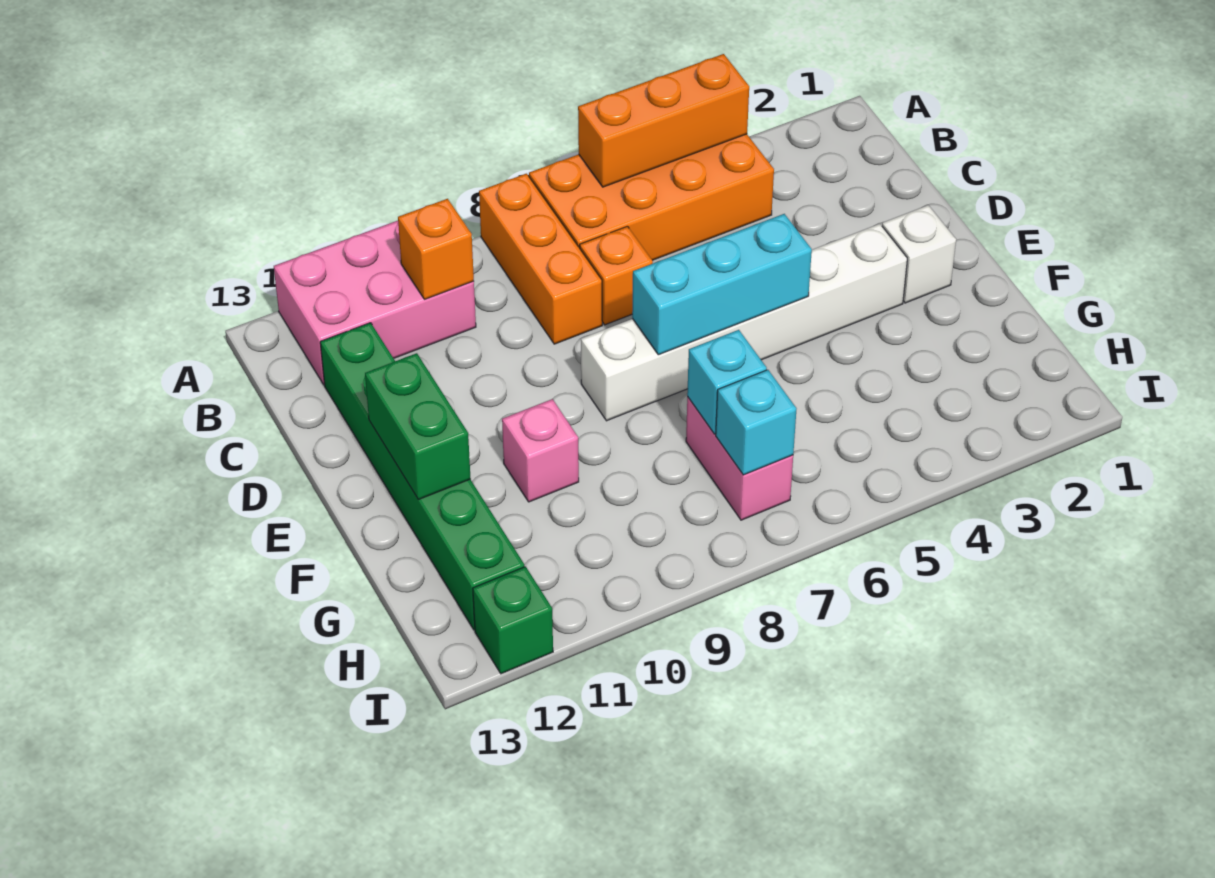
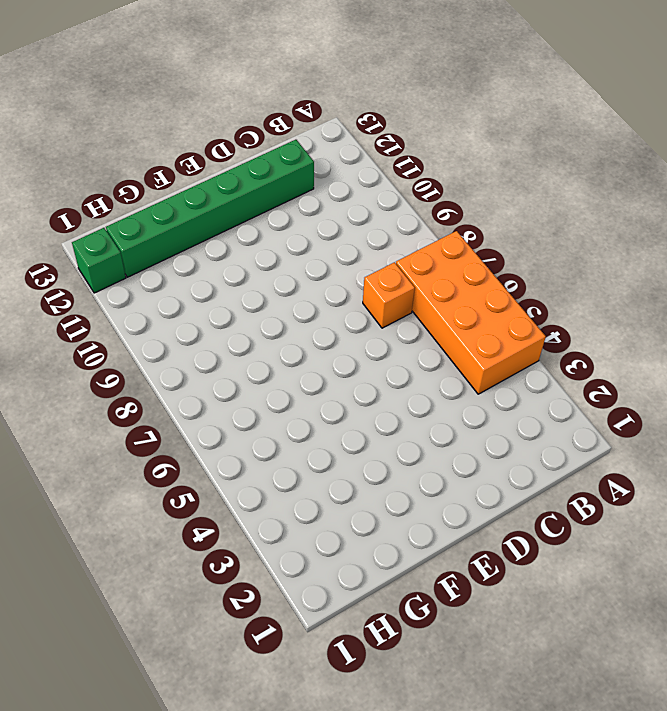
none -> orange brick A8:C8 level 1
none -> pink brick A10:B12 level 1
none -> white brick E2 level 1

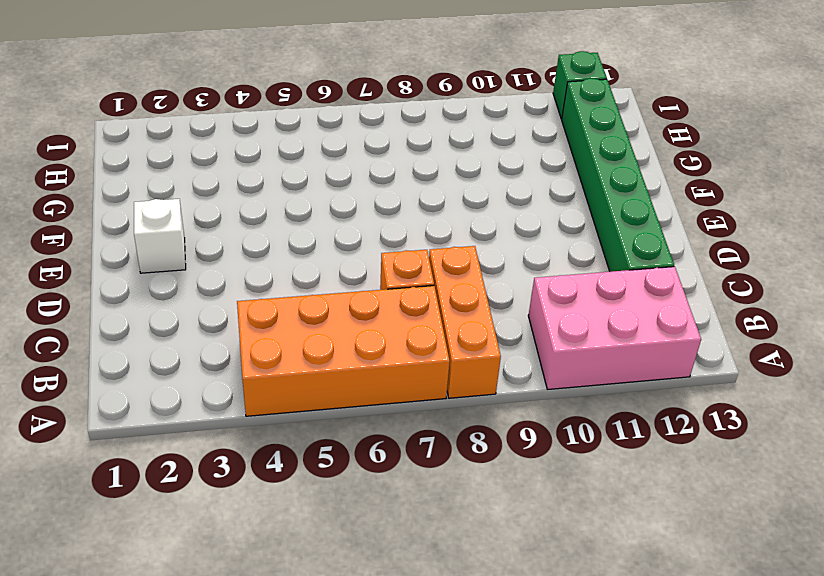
none -> white brick E3:E8 level 1
none -> pink brick F10 level 1
none -> pink brick G7:H7 level 1

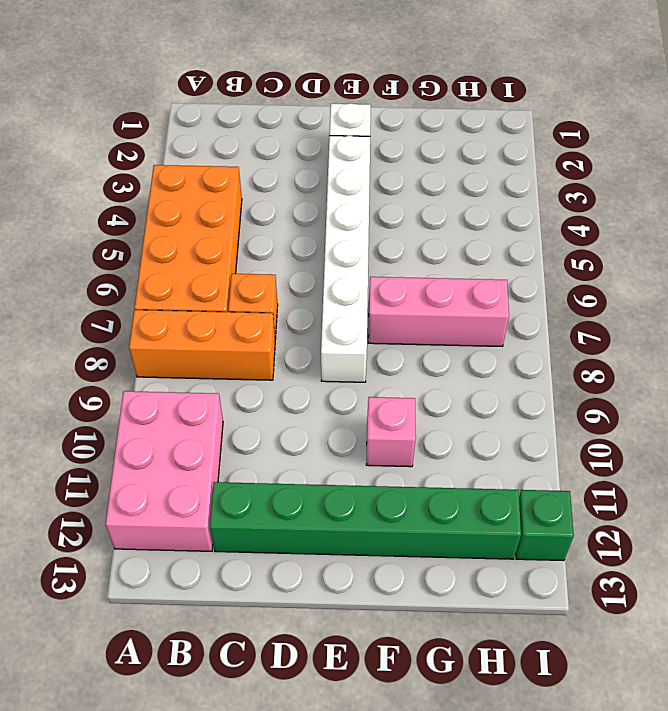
pink brick F7:H7 level 1 -> pink brick G7:H7 level 1
none -> orange brick A4:A6 level 2
none -> orange brick B10 level 2
none -> cyan brick E5:E7 level 2

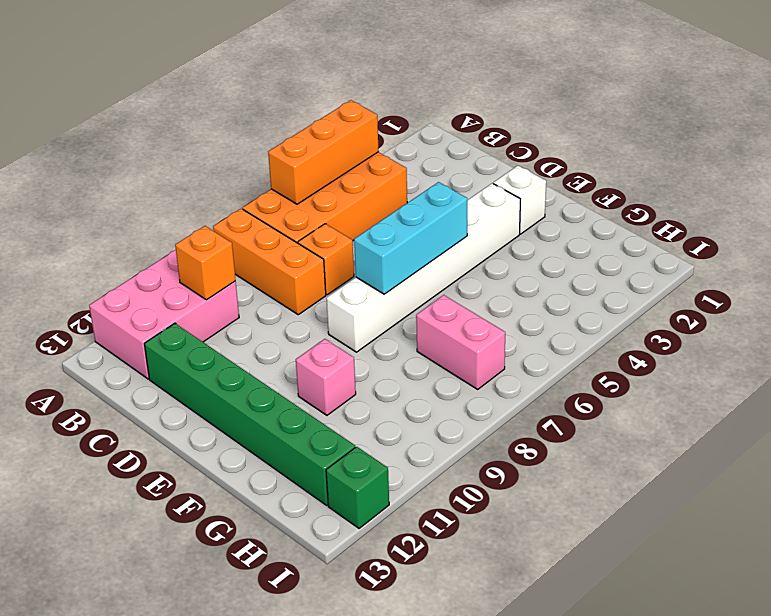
none -> green brick E12:F12 level 2
none -> cyan brick G7 level 2
none -> cyan brick H7 level 2

